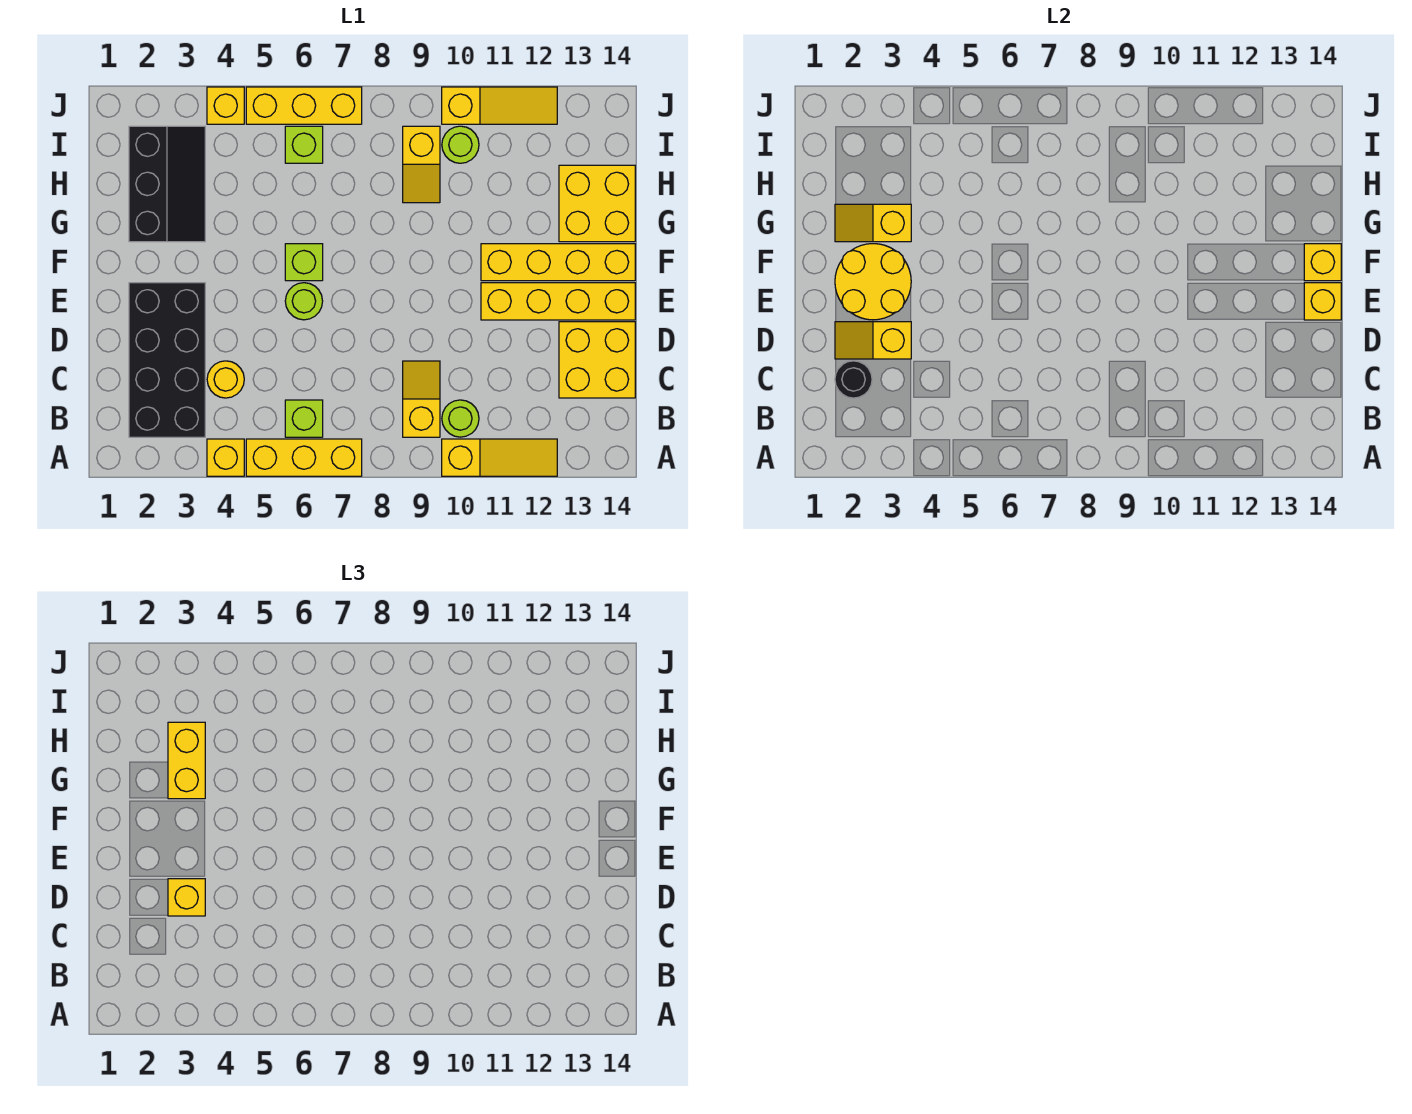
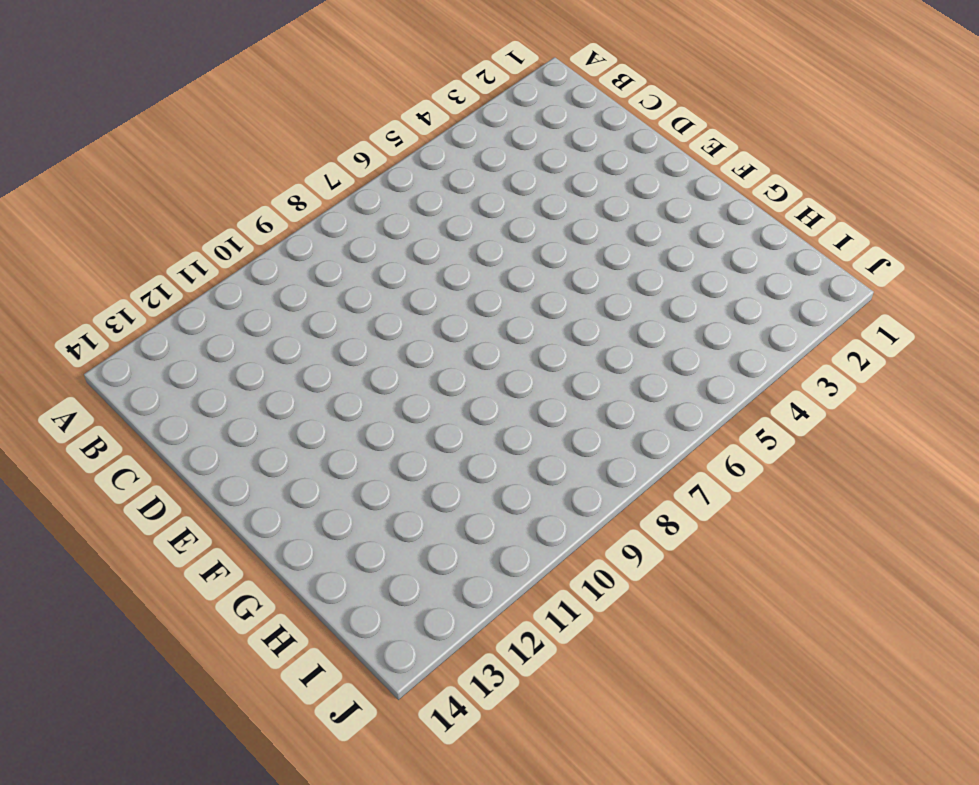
none -> yellow brick A4 level 1
none -> yellow brick A5:A7 level 1
none -> yellow slope A10:A12 level 1 top 10

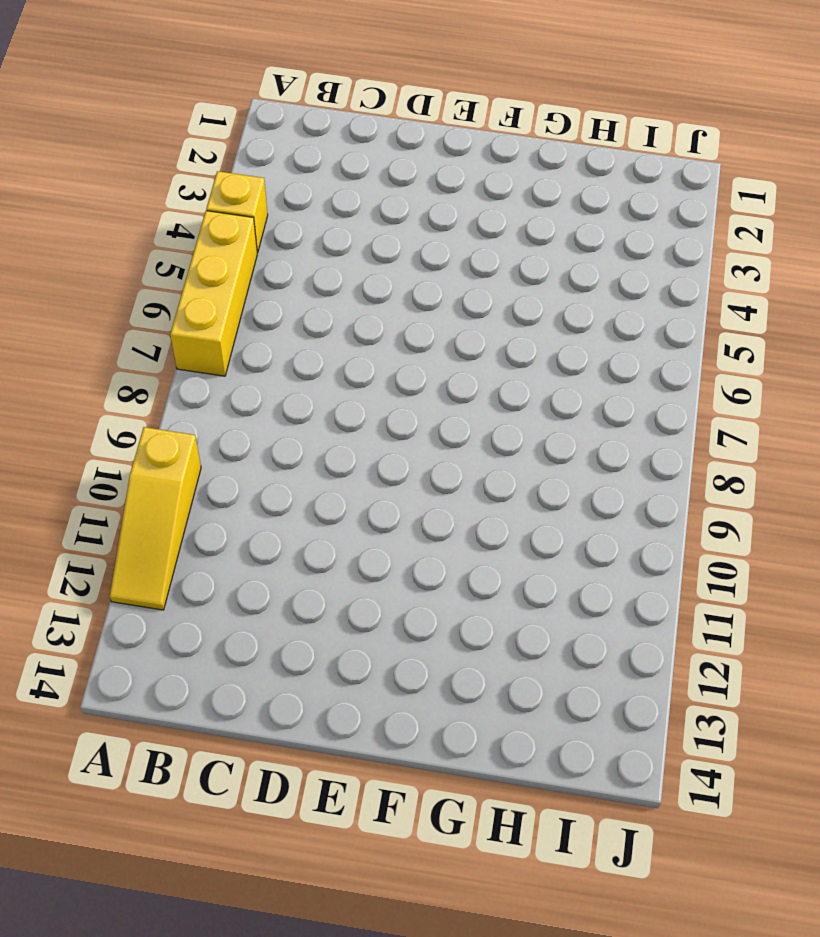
none -> black brick B2:E3 level 1
none -> lime brick B6 level 1
none -> yellow slope B9:C9 level 1 top B

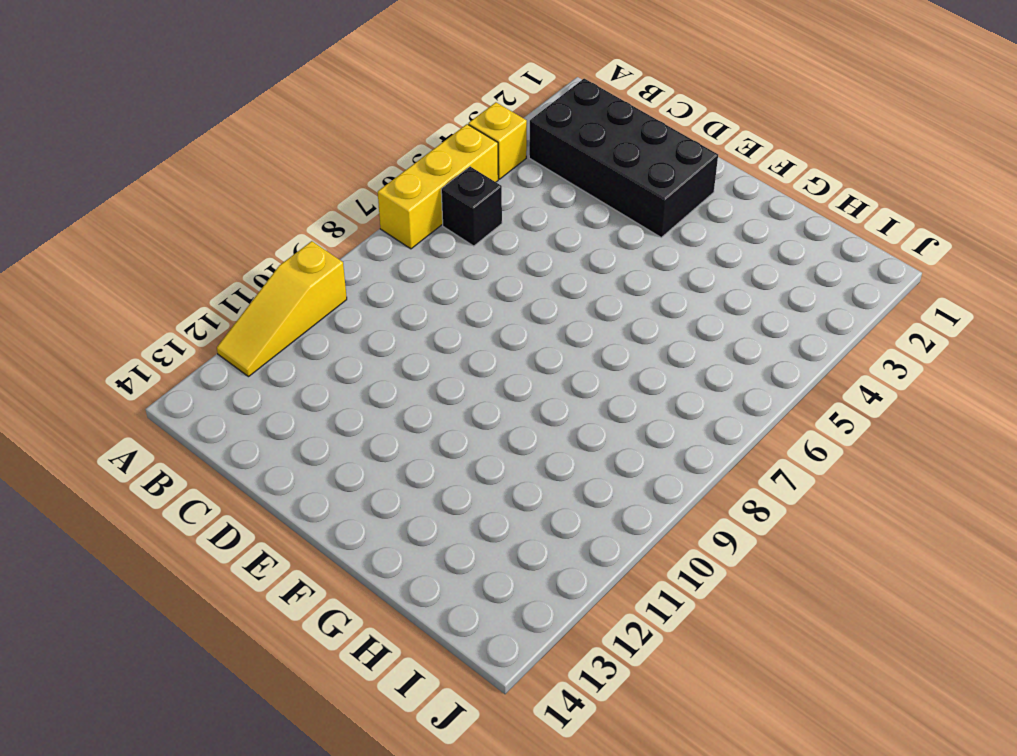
black brick B6 level 1 -> lime brick B6 level 1
none -> yellow slope B9:C9 level 1 top B
none -> lime round brick B10 level 1
none -> yellow round brick C4 level 1

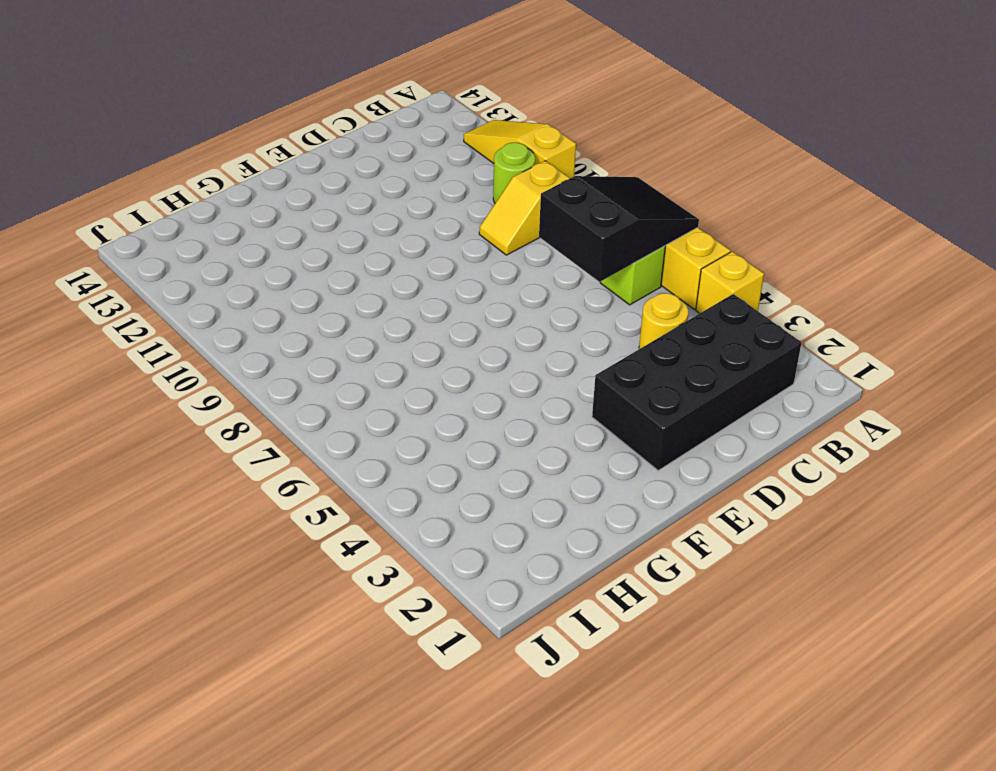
black slope A6:C7 level 2 top C -> black slope G2:I3 level 1 top 2
none -> yellow brick C13:D14 level 1
none -> lime round brick E6 level 1
none -> yellow brick E11:E14 level 1

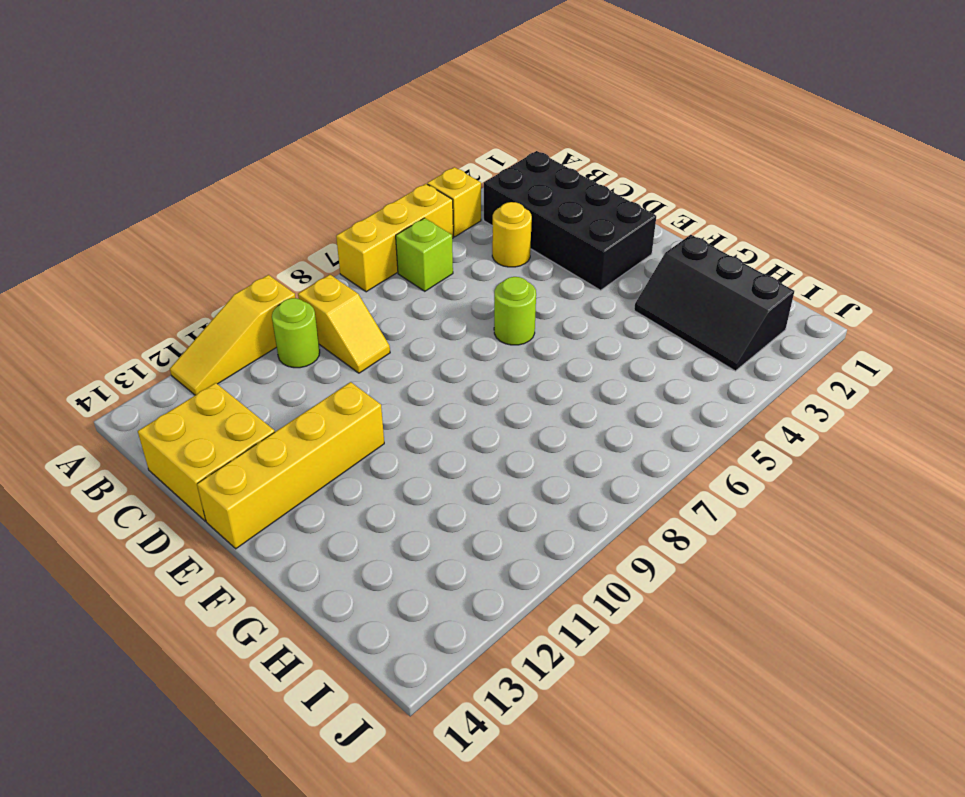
none -> lime brick F6 level 1
none -> yellow brick F11:F14 level 1
none -> yellow brick G13:H14 level 1

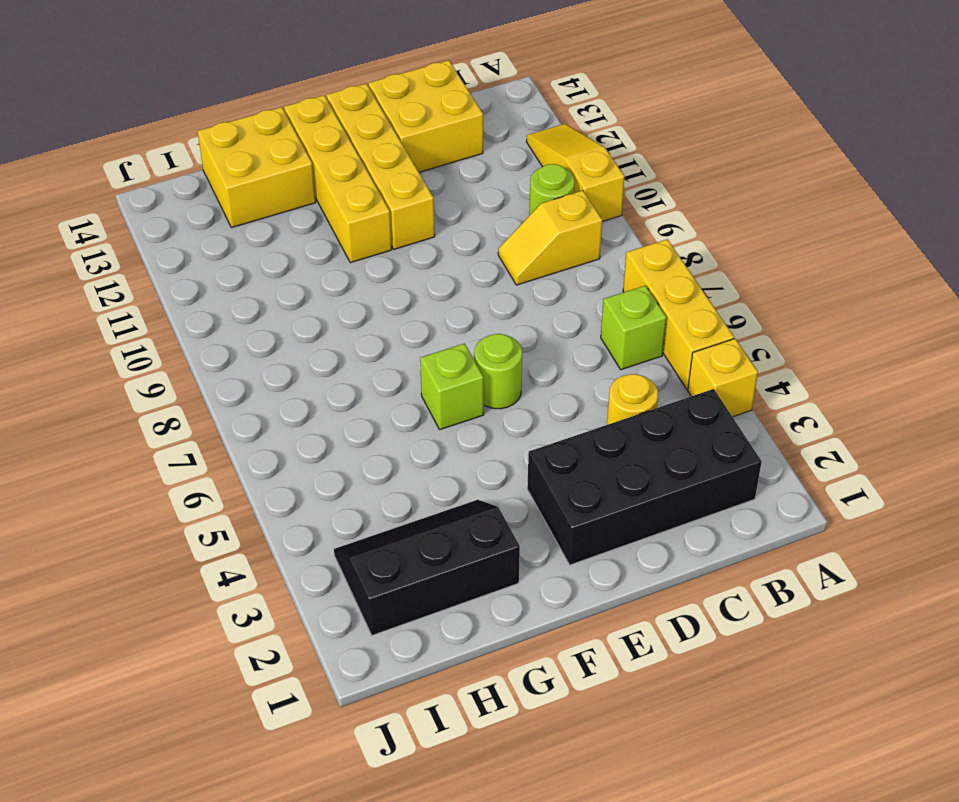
none -> yellow slope H9:I9 level 1 top I
none -> lime brick I6 level 1
none -> lime round brick I10 level 1

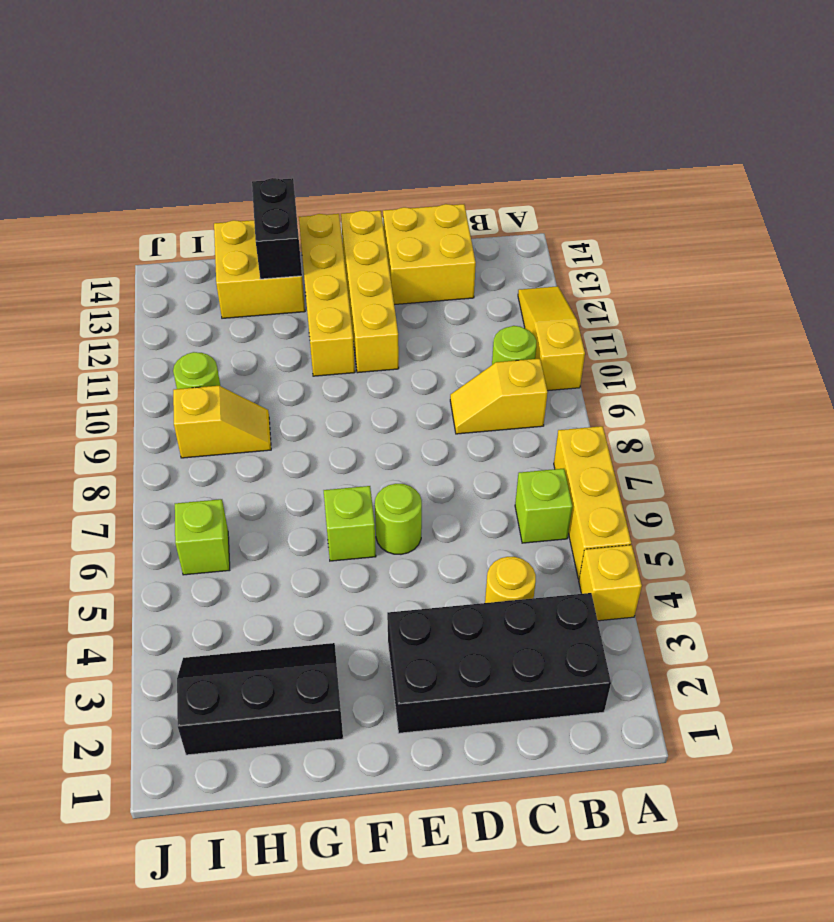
black brick G13:G14 level 2 -> none
none -> yellow brick J4 level 1
none -> yellow brick J5:J7 level 1
none -> yellow slope J10:J12 level 1 top 10

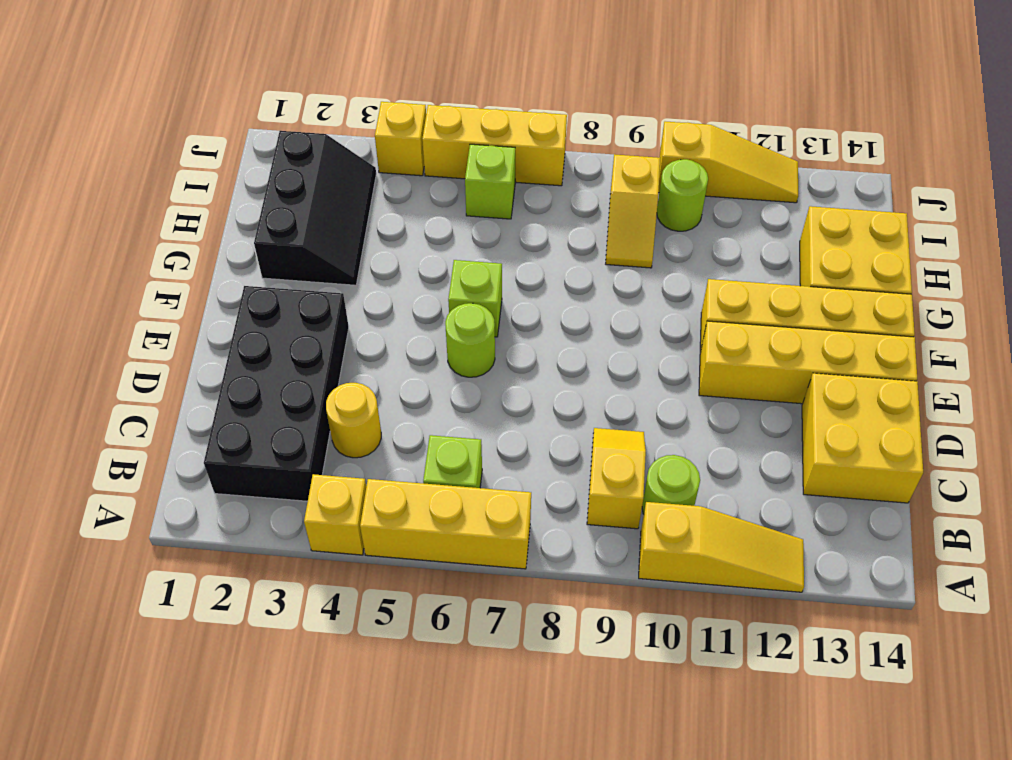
none -> black round brick C2 level 2
none -> yellow slope D2:D3 level 2 top 3
none -> yellow round brick E2:F3 level 2

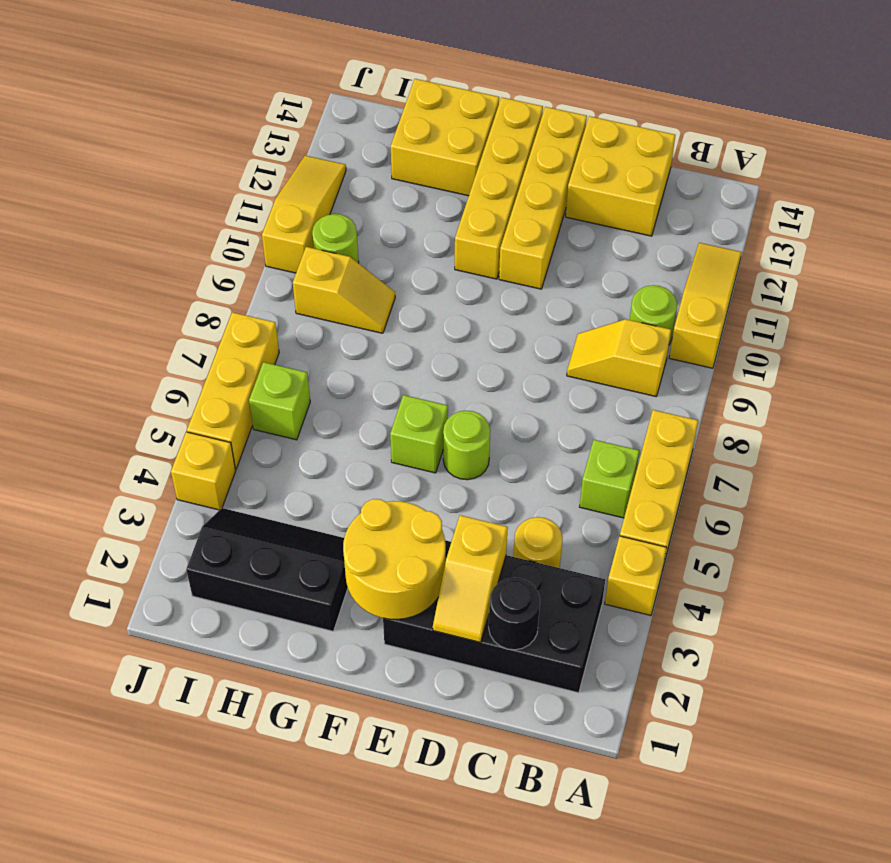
none -> yellow brick E14 level 2
none -> yellow brick F14 level 2
none -> yellow slope G2:G3 level 2 top 3

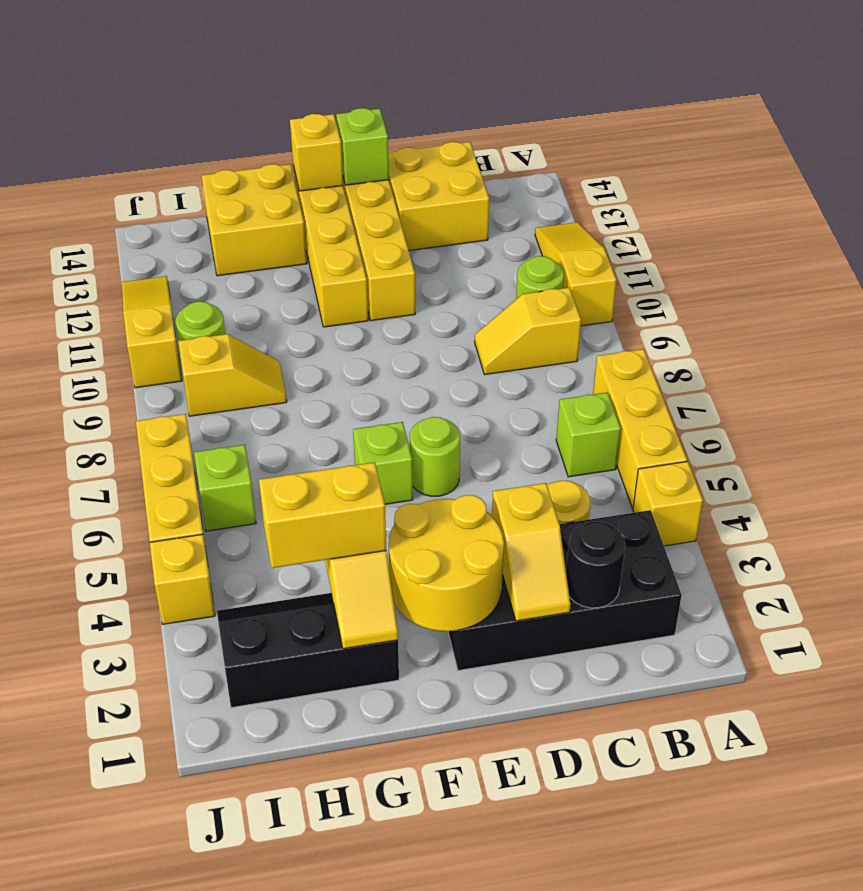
lime brick E14 level 2 -> yellow brick E14 level 2
none -> yellow brick D3 level 3

